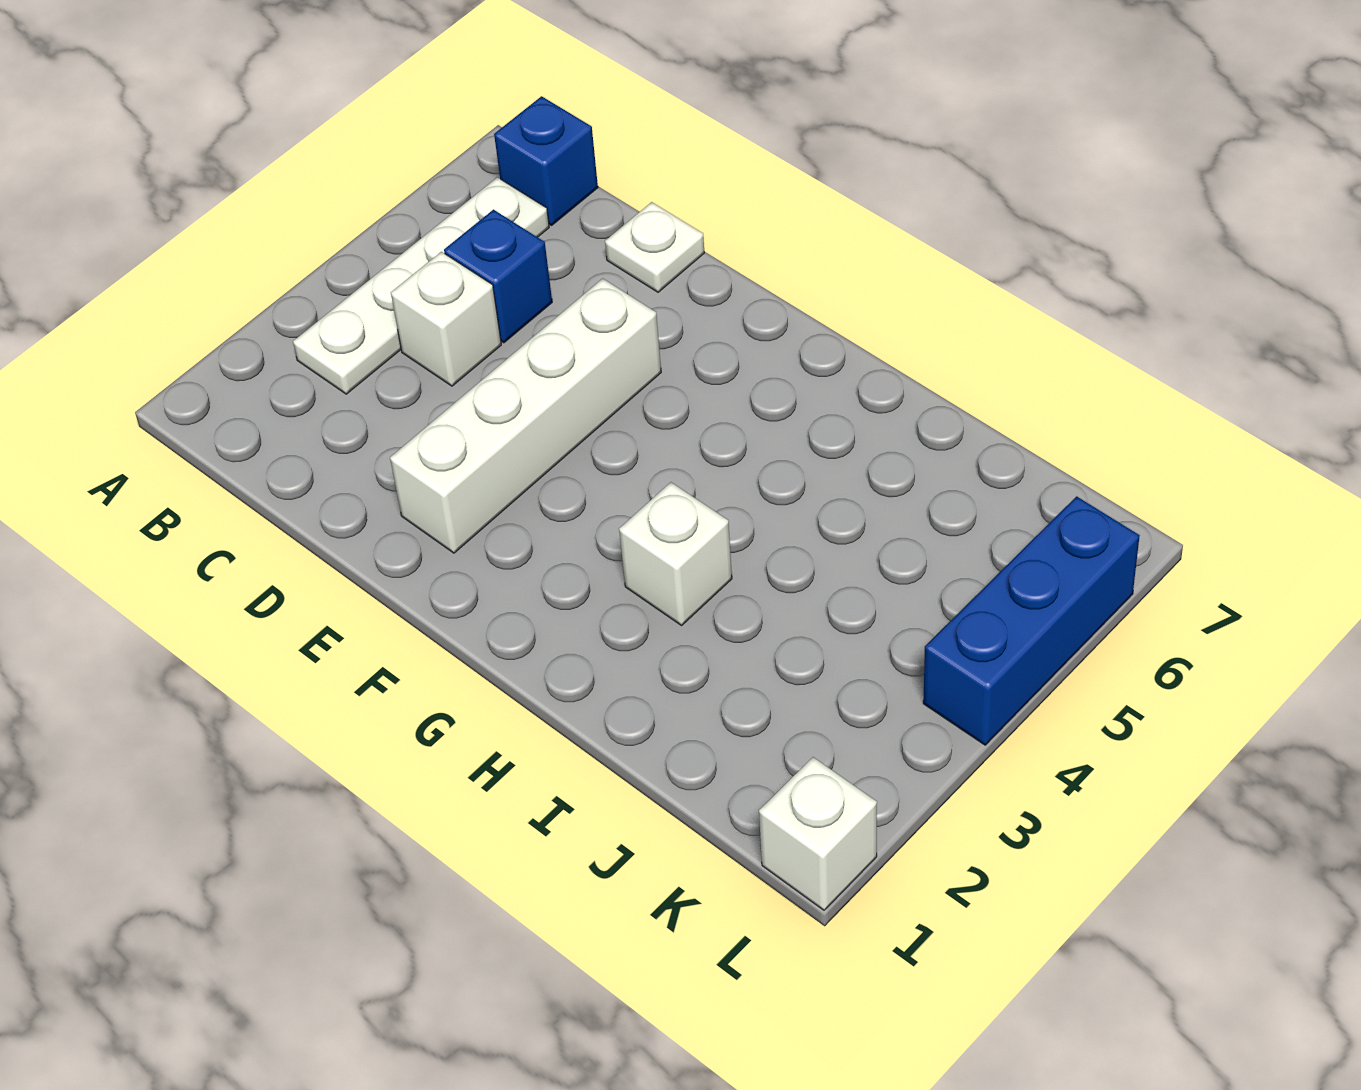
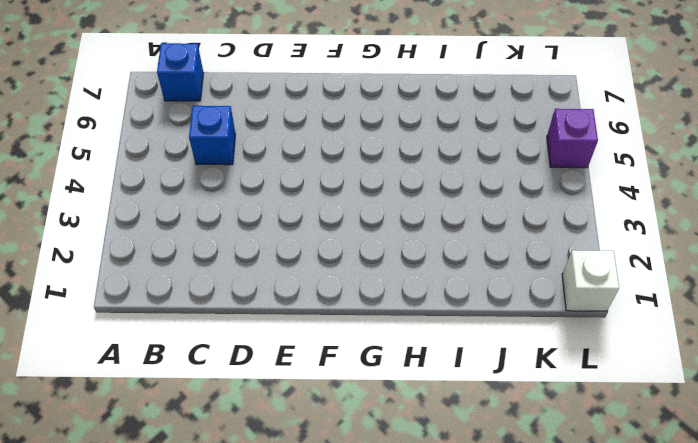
purple brick L5 level 1 -> blue brick L4:L6 level 1
none -> white plate B3:B6 level 1
none -> white brick C4 level 1

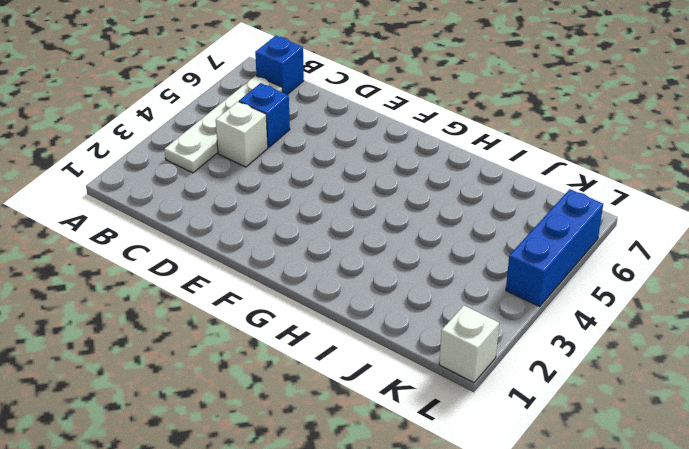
none -> white plate D7 level 1
none -> white brick E2:E5 level 1

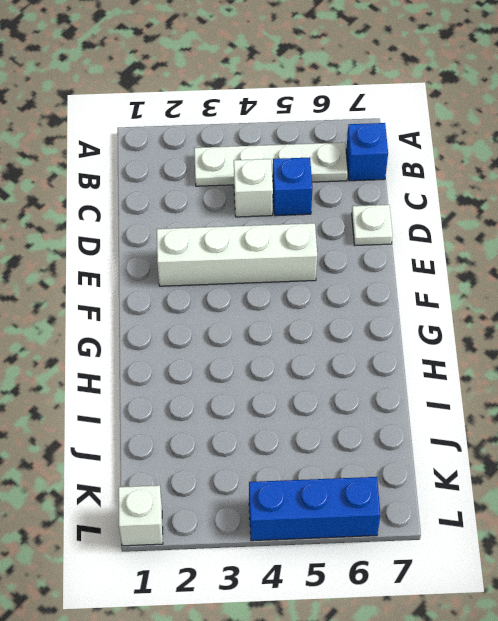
none -> white brick H3 level 1

